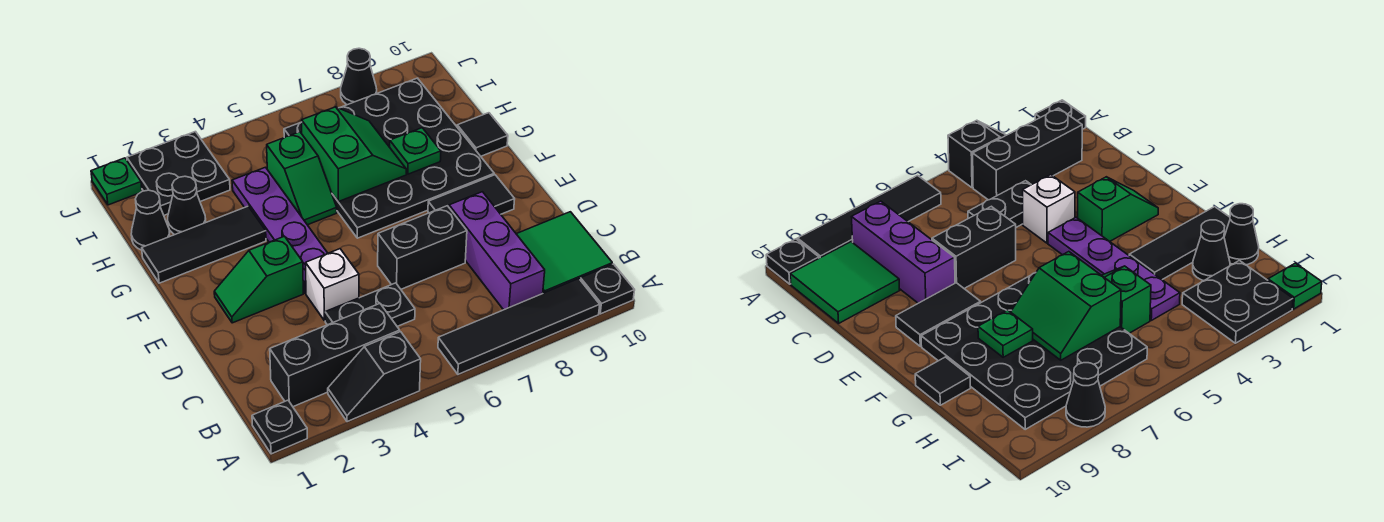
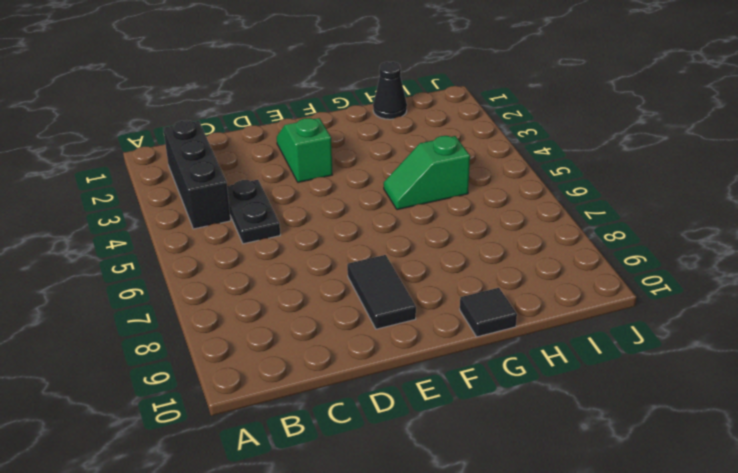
none -> black plate A1 level 1
none -> black slope A3:A4 level 1 top 4
none -> black tile A6:A9 level 1

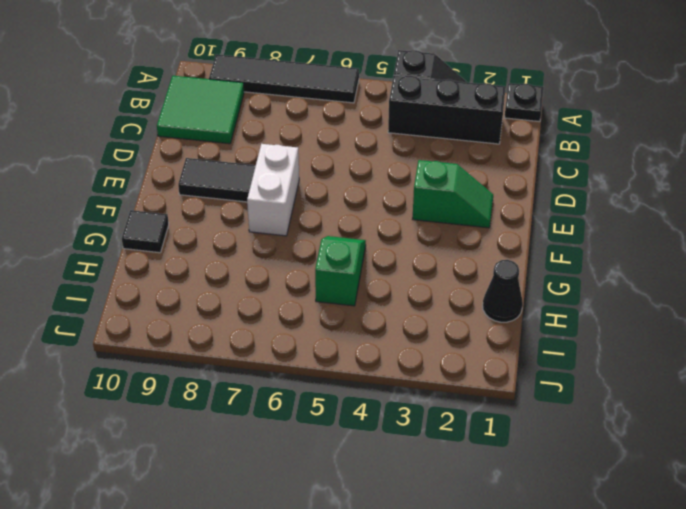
white brick E7:F7 level 1 -> black plate F6:I9 level 1
none -> black plate A10 level 1
none -> purple brick B8:D8 level 1
none -> black plate C4:C5 level 1

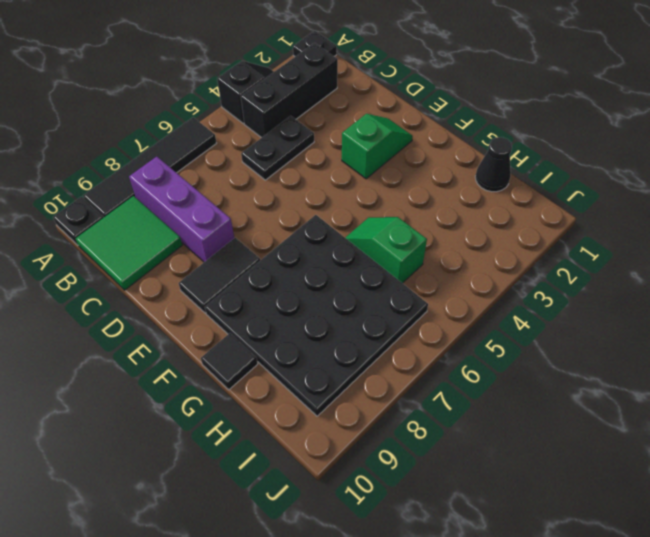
none -> white brick D4 level 1
none -> black brick D6:D7 level 1
none -> purple plate E4:H4 level 1

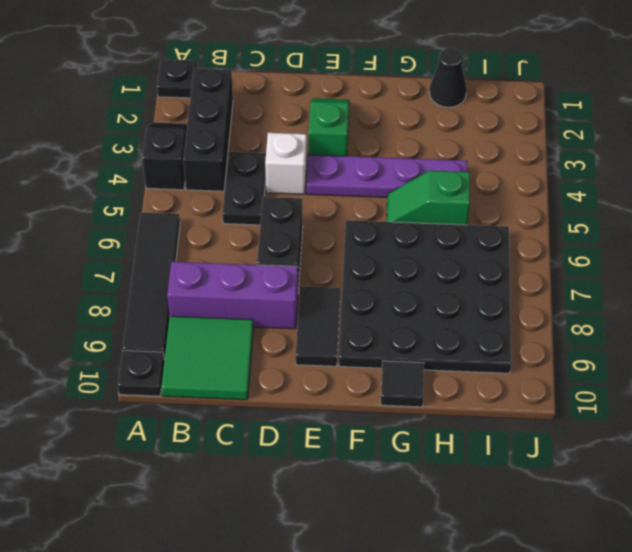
none -> black tile G1:G3 level 1
none -> black cone H2 level 1
none -> black plate I2:J3 level 1

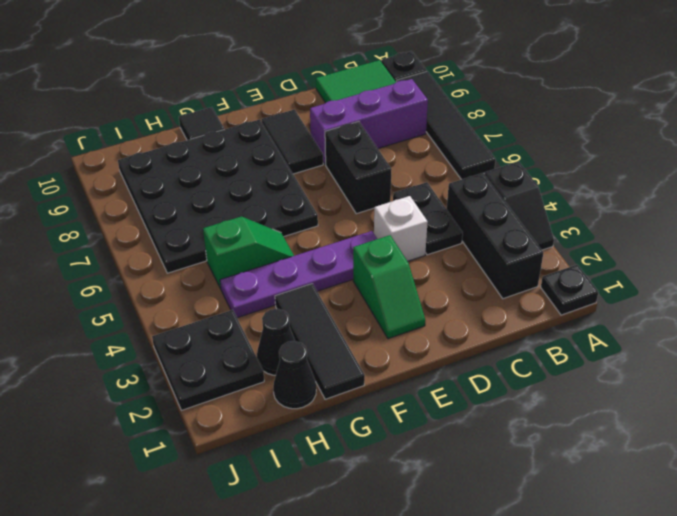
none -> green plate J1 level 1
none -> black cone J8 level 1
none -> green slope G6:H7 level 2 top 6

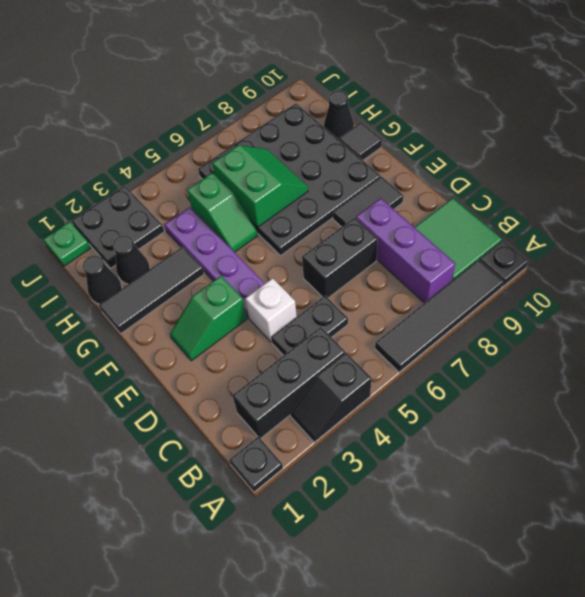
black cone H10 level 1 -> black cone J8 level 1
none -> green plate G8 level 2

